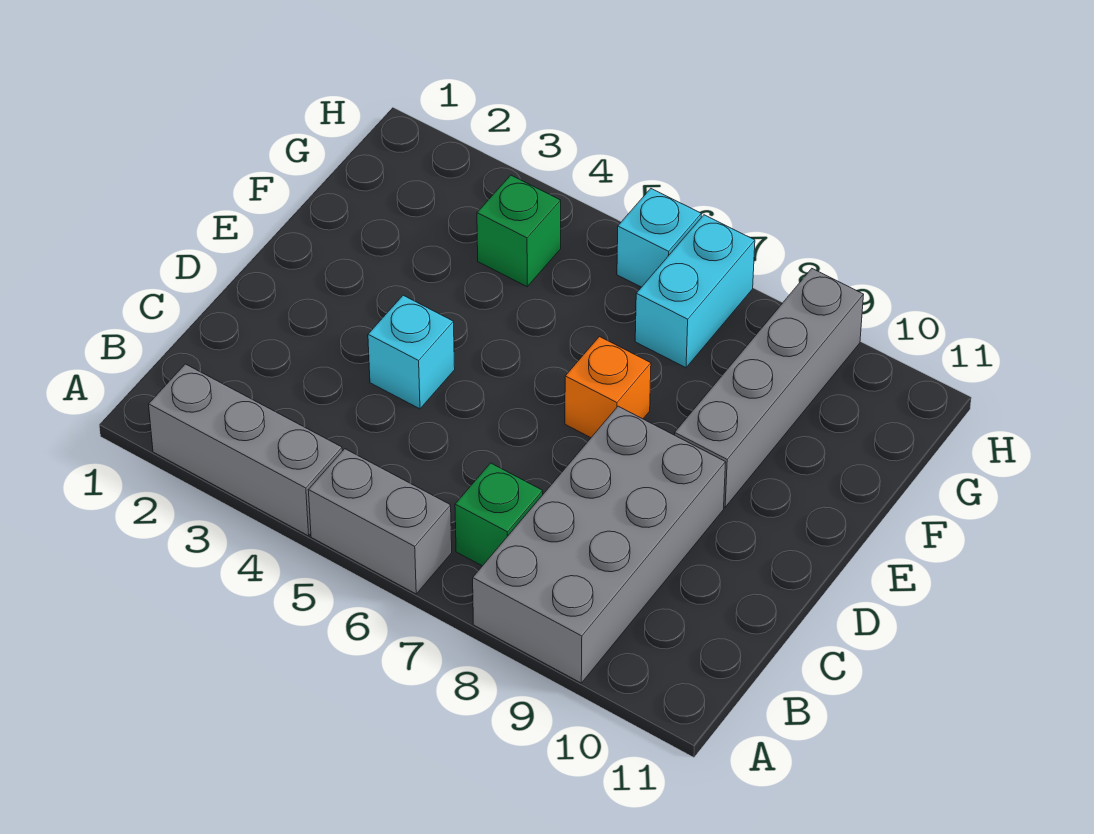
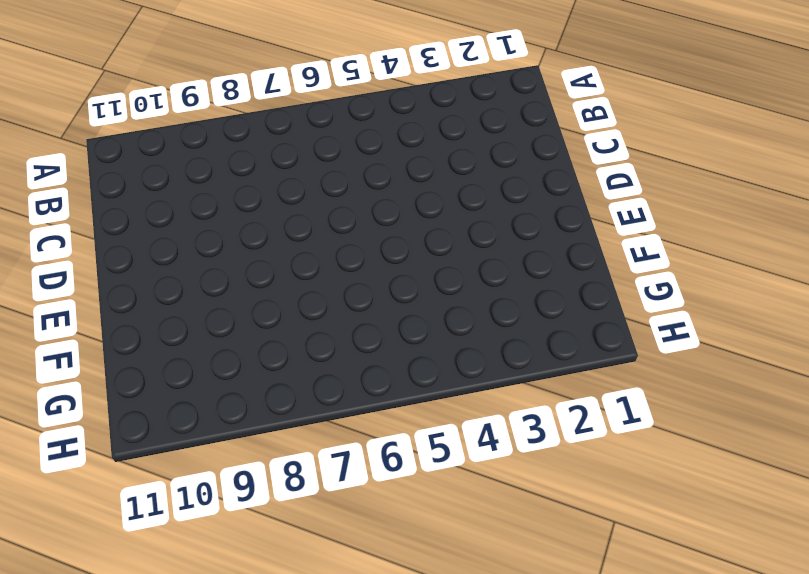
none -> grey brick A2:A4 level 1
none -> grey brick A5:A6 level 1

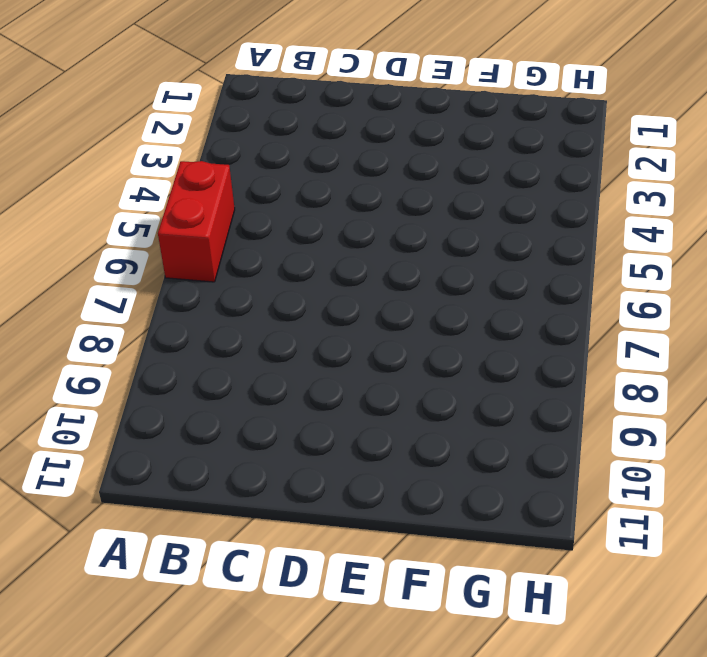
red brick A5:A6 level 1 -> grey brick A5:A6 level 1
none -> grey brick A2:A4 level 1
none -> grey brick A8:D9 level 1

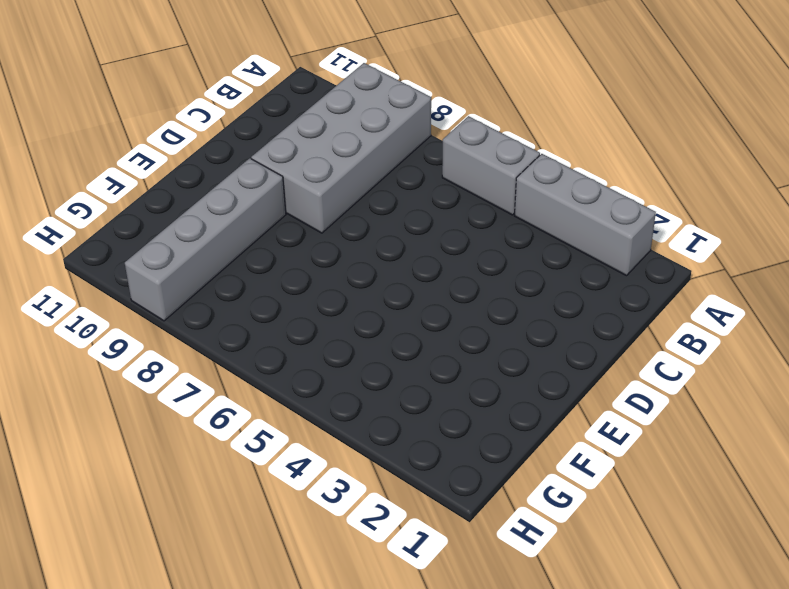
none -> green brick B7 level 1
none -> cyan brick D4 level 1

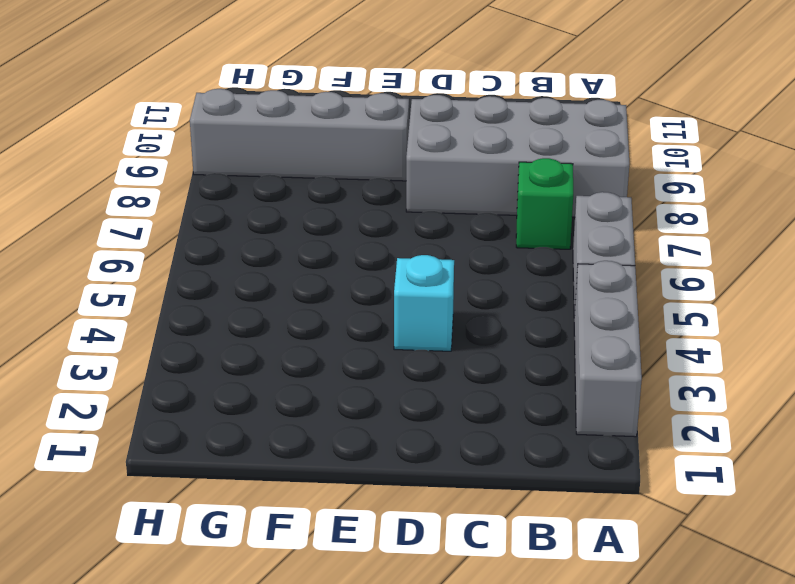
none -> orange brick E7 level 1
none -> green brick G4 level 1

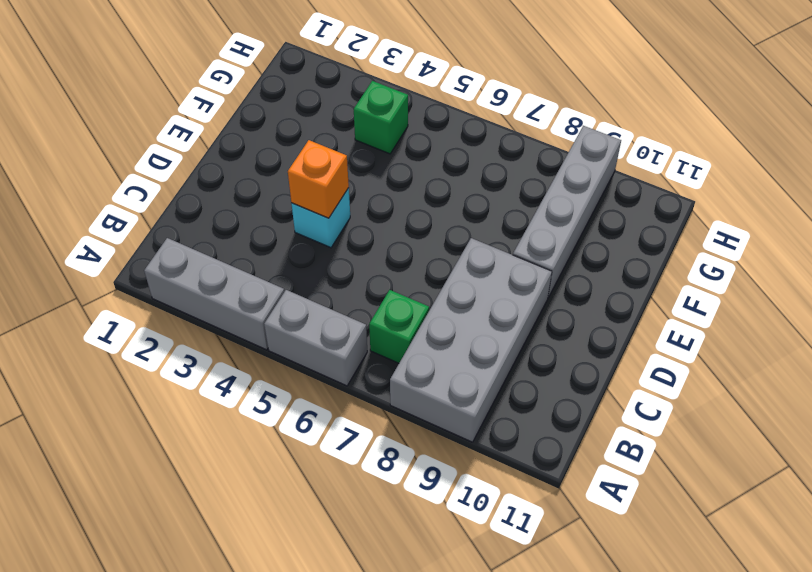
orange brick D4 level 2 -> orange brick E7 level 1
none -> cyan brick G7:H7 level 1
none -> cyan brick H6 level 1

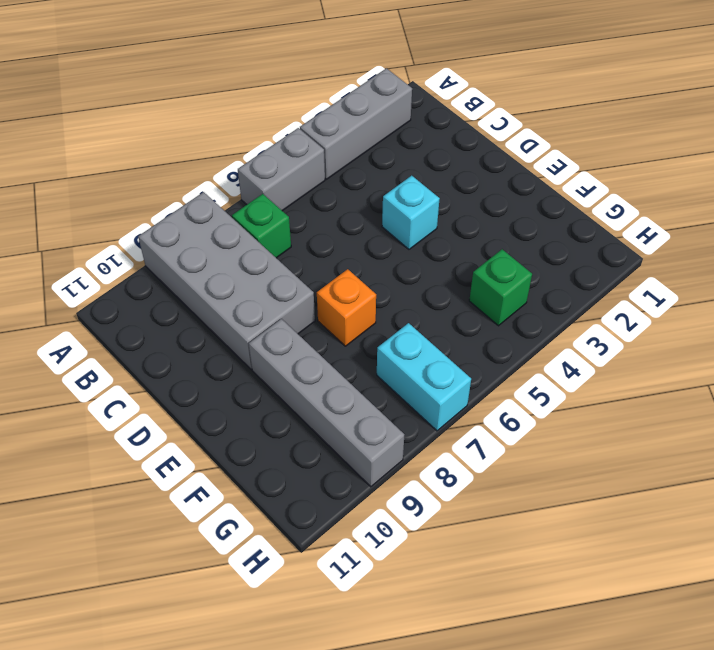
none -> cyan brick H6 level 1

